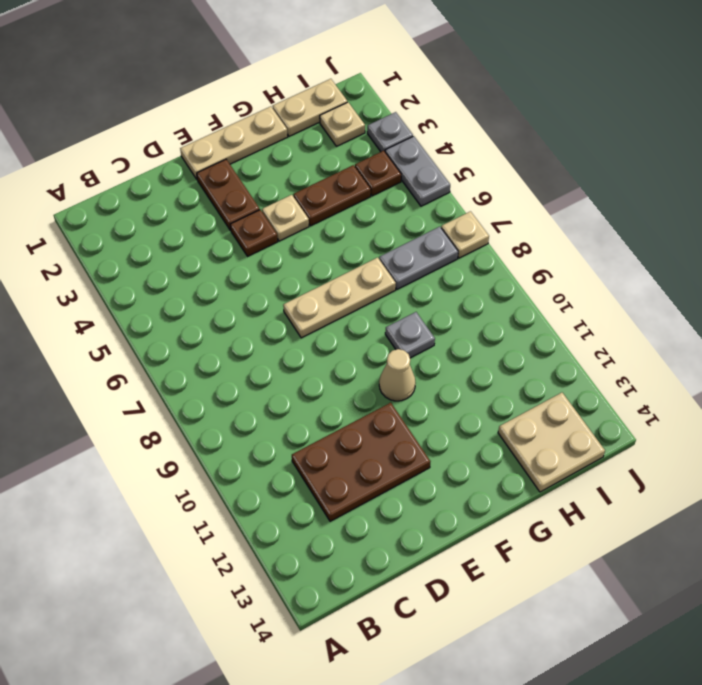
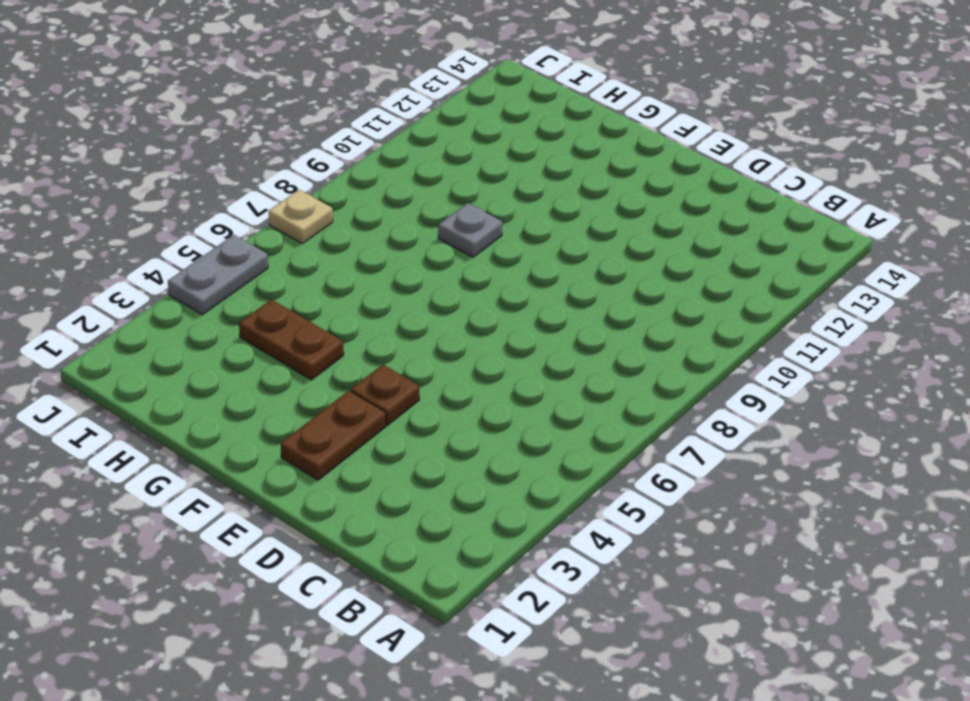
none -> brown plate C11:E12 level 1
none -> tan plate E1:G1 level 1
none -> tan plate E7:G7 level 1

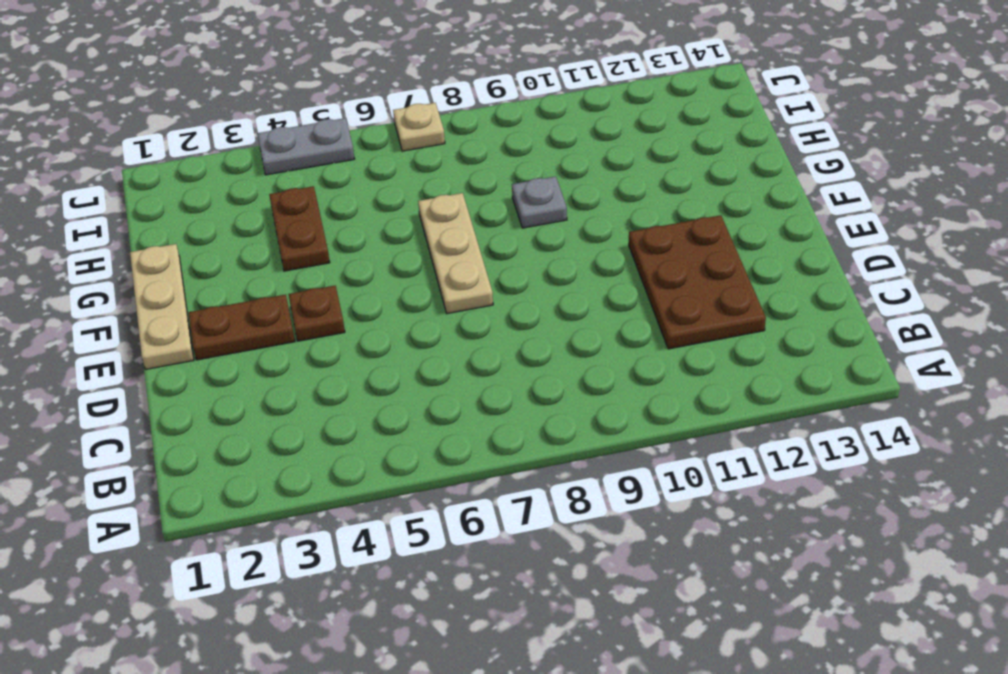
none -> tan plate F4 level 1
none -> tan cone F10 level 1
none -> tan plate H1:I1 level 1

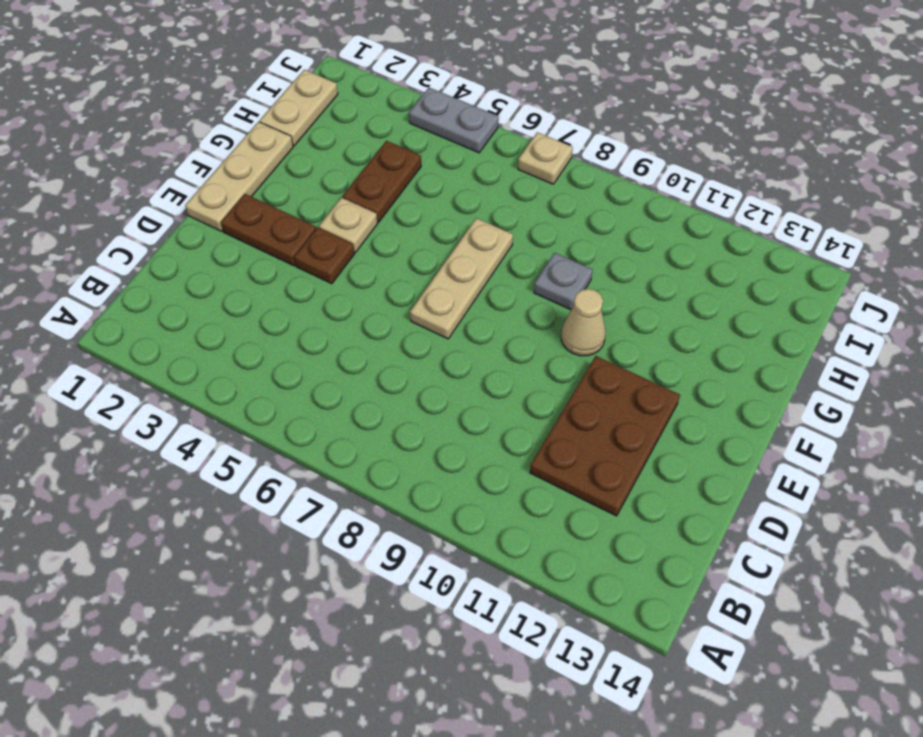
none -> grey plate H7:I7 level 1
none -> tan plate H13:I14 level 1
none -> tan plate I2 level 1

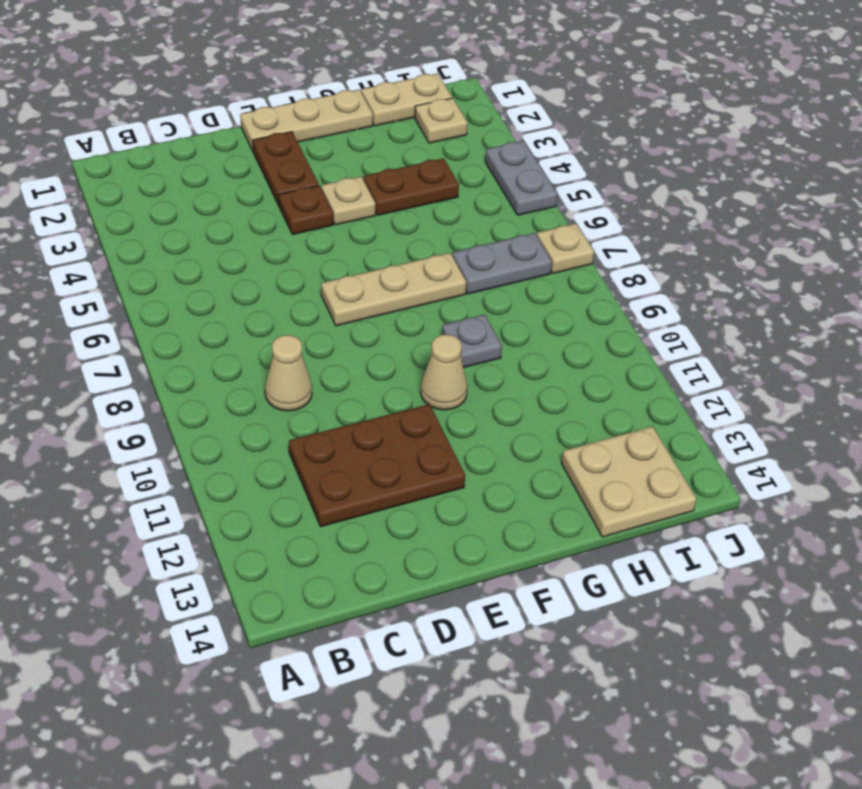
tan cone C9 level 1 -> none
none -> brown plate I4 level 1
none -> grey plate J3 level 1

